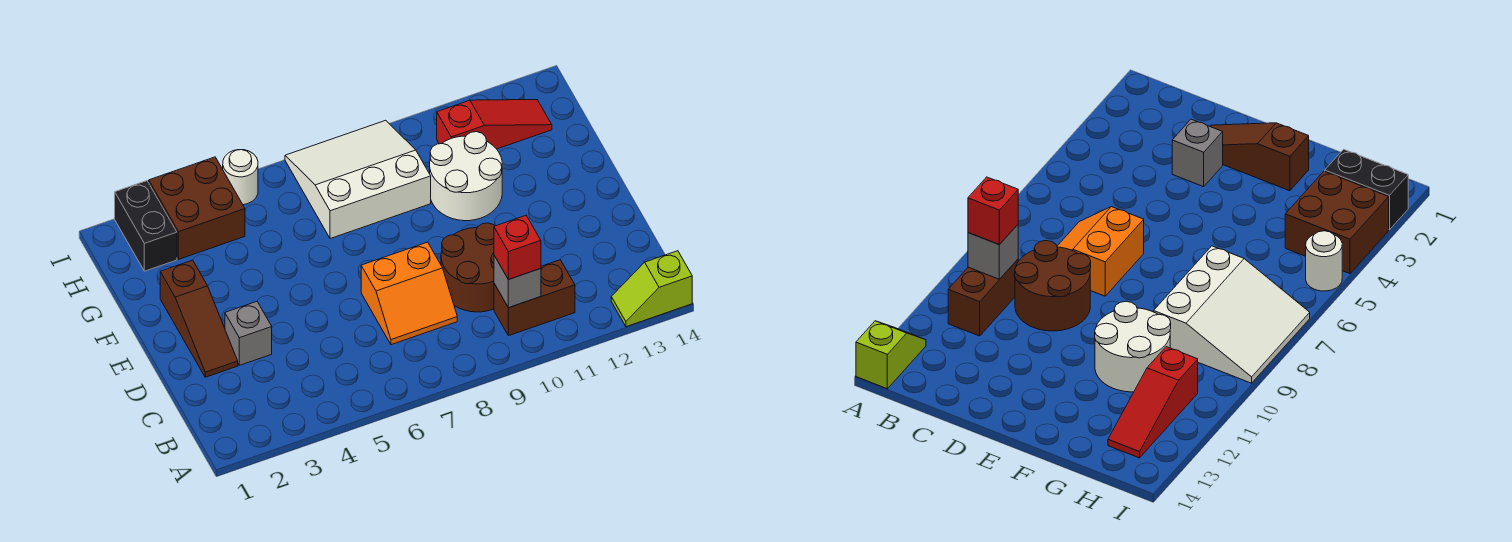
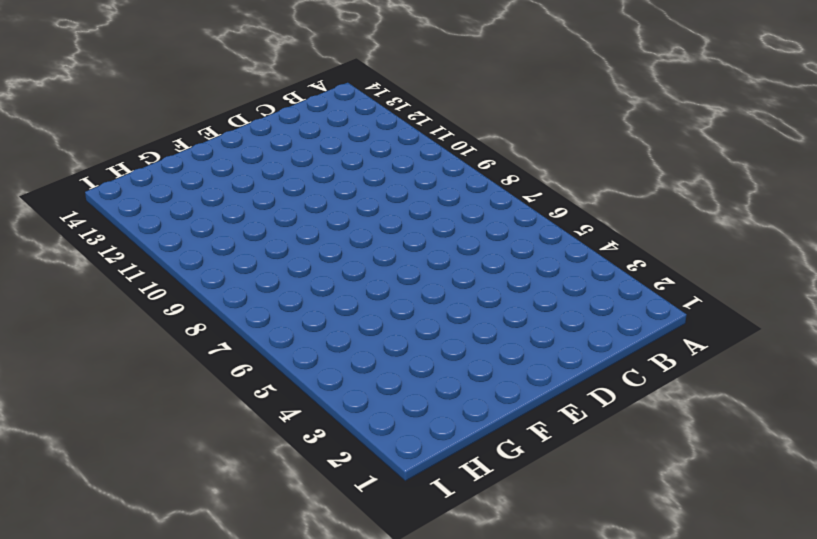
none -> lime slope A13:A14 level 1 top 14
none -> brown brick B10:B11 level 1
none -> orange slope C7:D8 level 1 top D

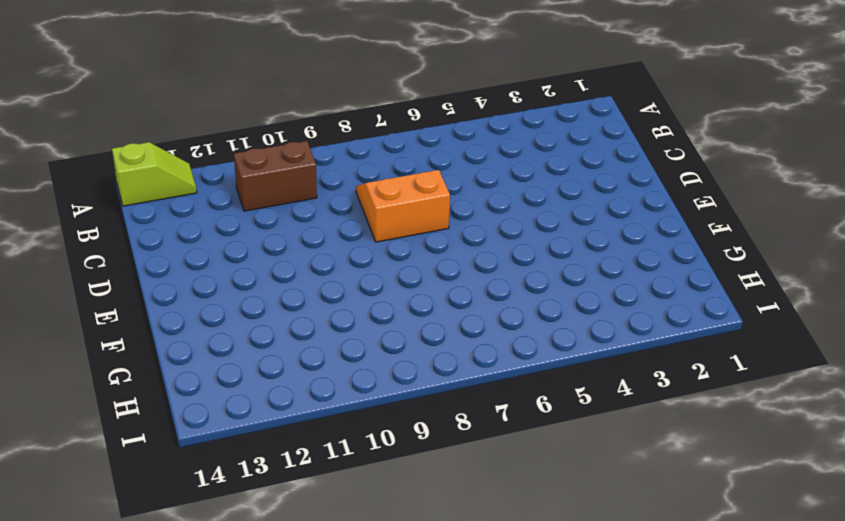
none -> brown round brick C9:D10 level 1
none -> brown slope D2:F2 level 1 top F
none -> grey brick D3 level 1

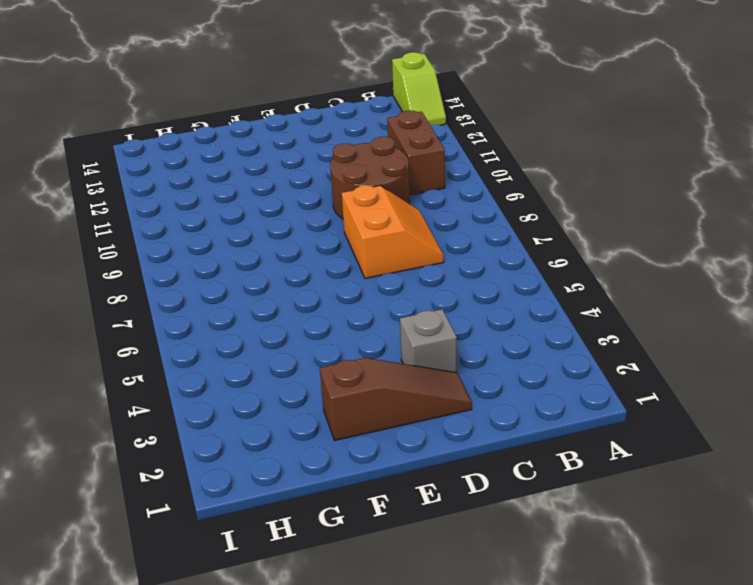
none -> white round brick F10:G11 level 1
none -> white slope G7:I9 level 1 top G
none -> black brick H2:I2 level 1

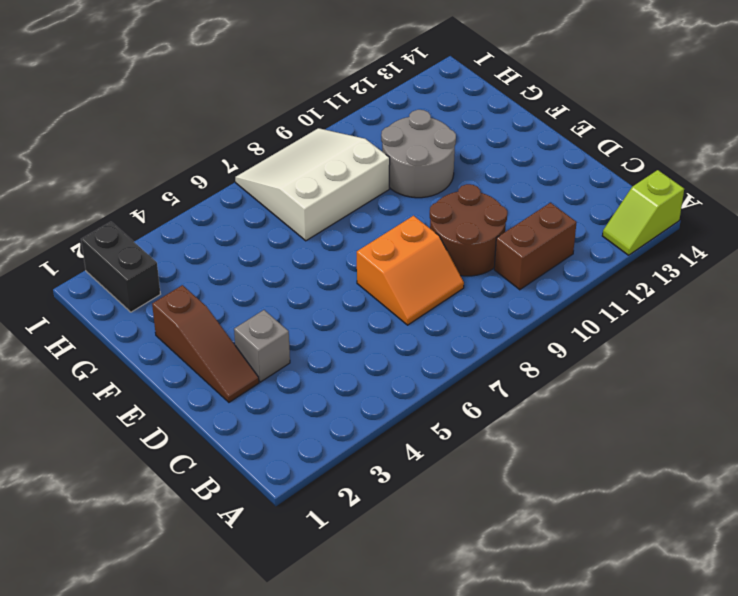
grey round brick F10:G11 level 1 -> white round brick F10:G11 level 1
none -> brown brick H3:I4 level 1
none -> red slope H11:H13 level 1 top 11
none -> white round brick I5 level 1

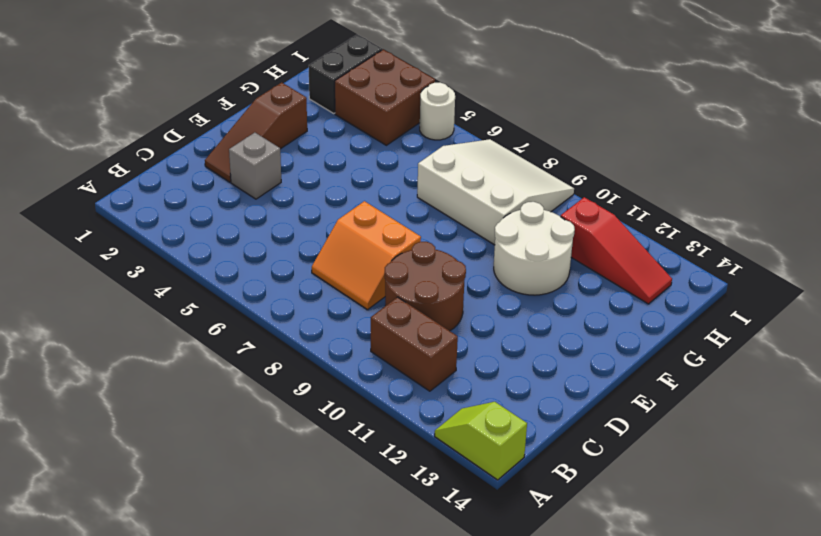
none -> grey brick B10 level 2
none -> red brick B10 level 3

